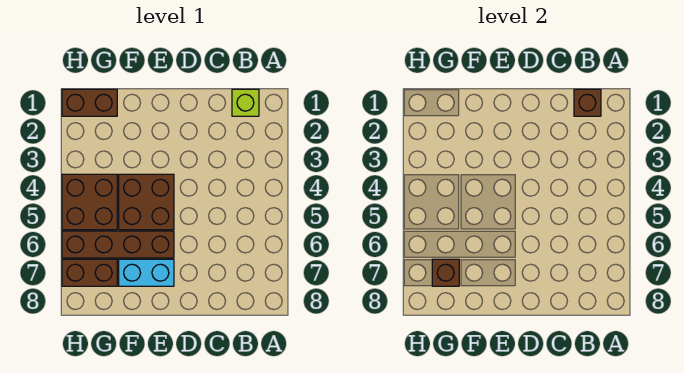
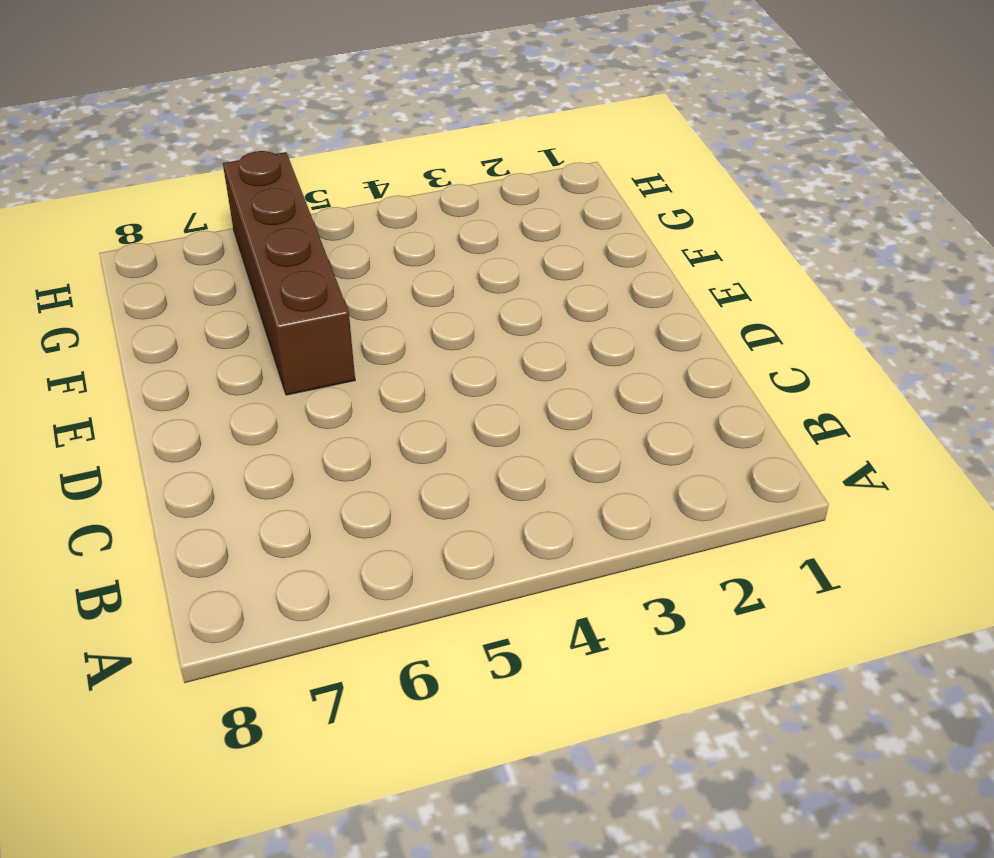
none -> lime brick B1 level 1
none -> brown brick E4:F5 level 1

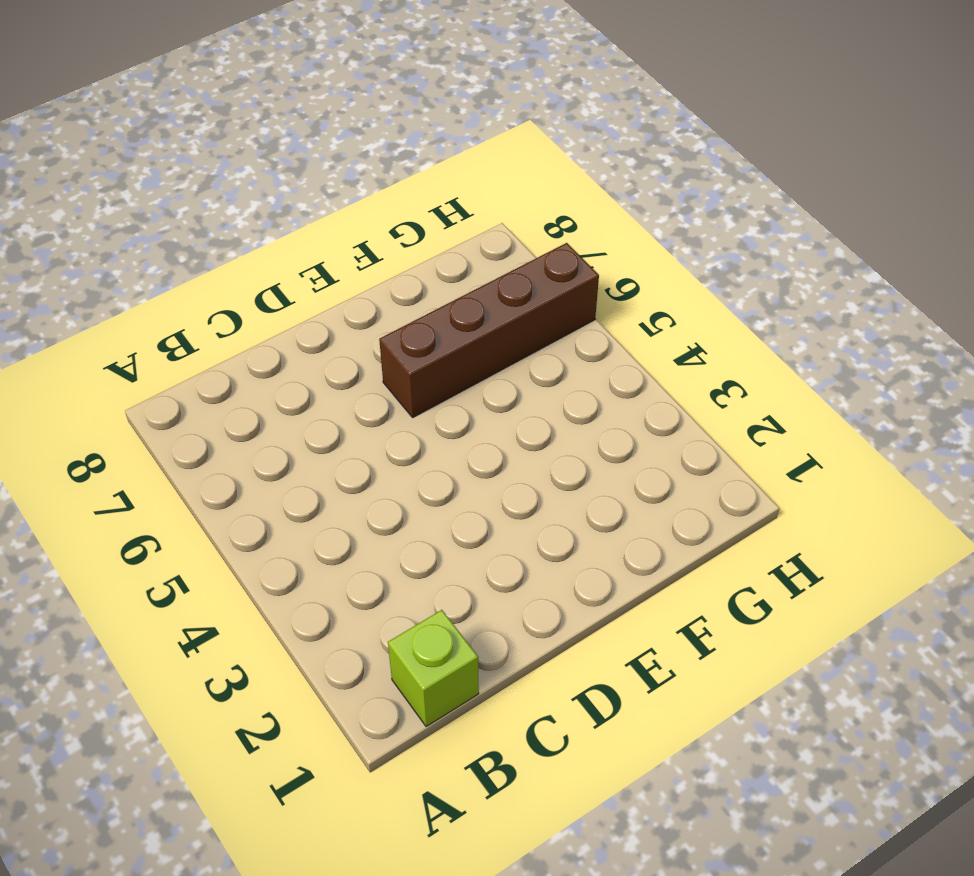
none -> brown brick E4:F5 level 1
none -> cyan brick E7:F7 level 1

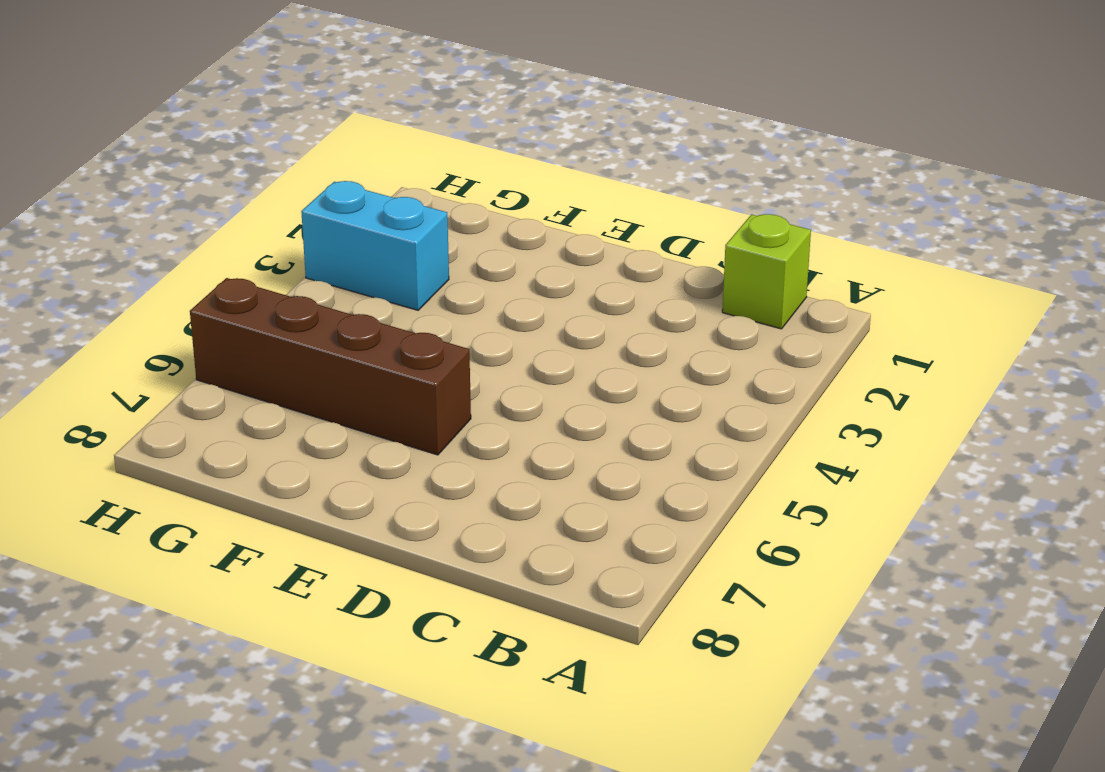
cyan brick G3:H3 level 1 -> cyan brick E7:F7 level 1
none -> brown brick E4:F5 level 1
none -> brown brick G1:H1 level 1

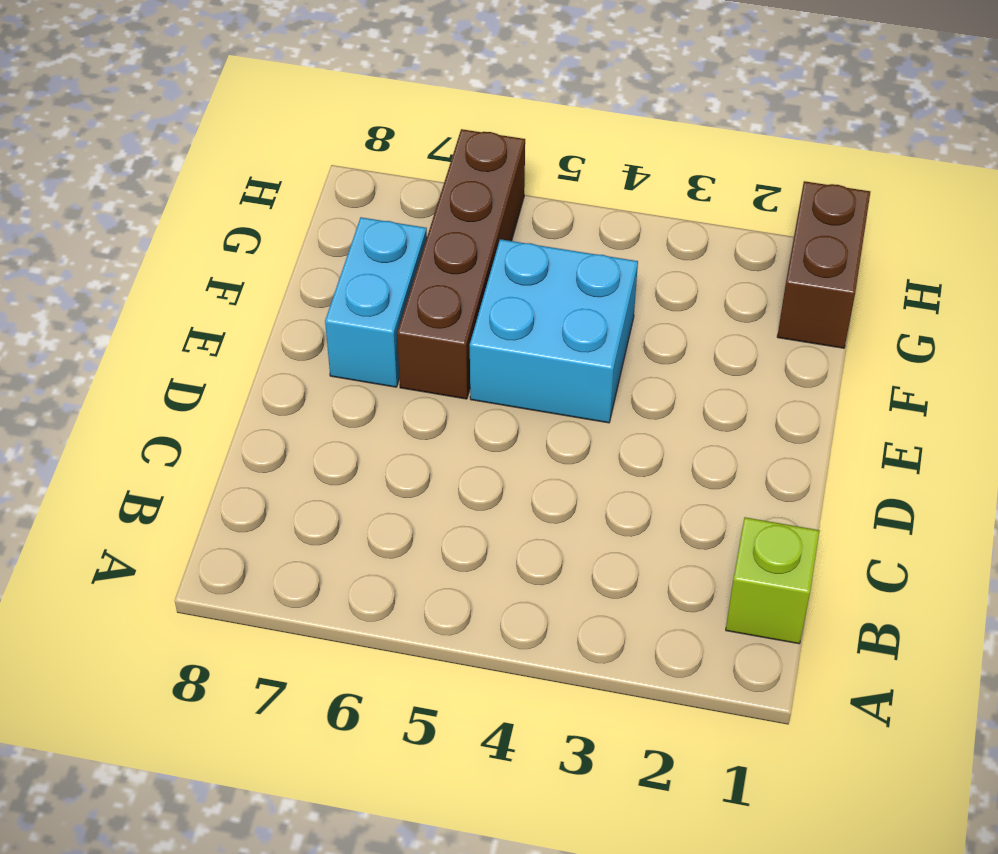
cyan brick E4:F5 level 1 -> brown brick E4:F5 level 1
none -> brown brick G4:H5 level 1
none -> brown brick G7:H7 level 1

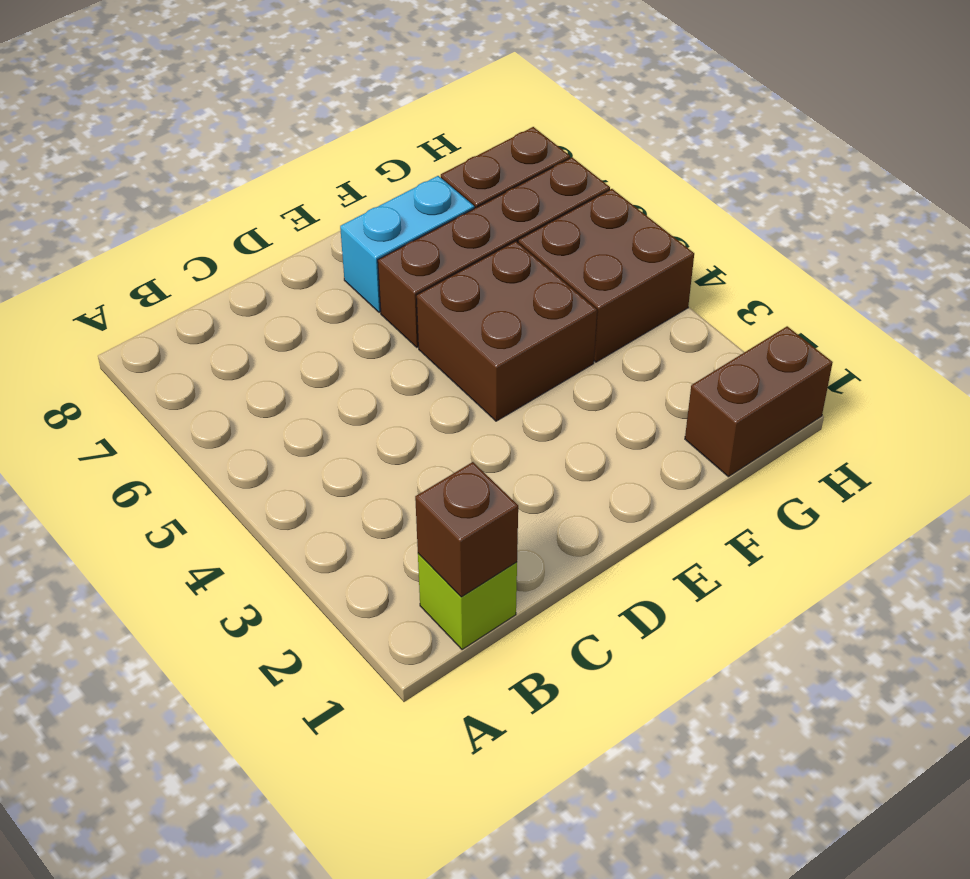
none -> brown brick G7 level 2

